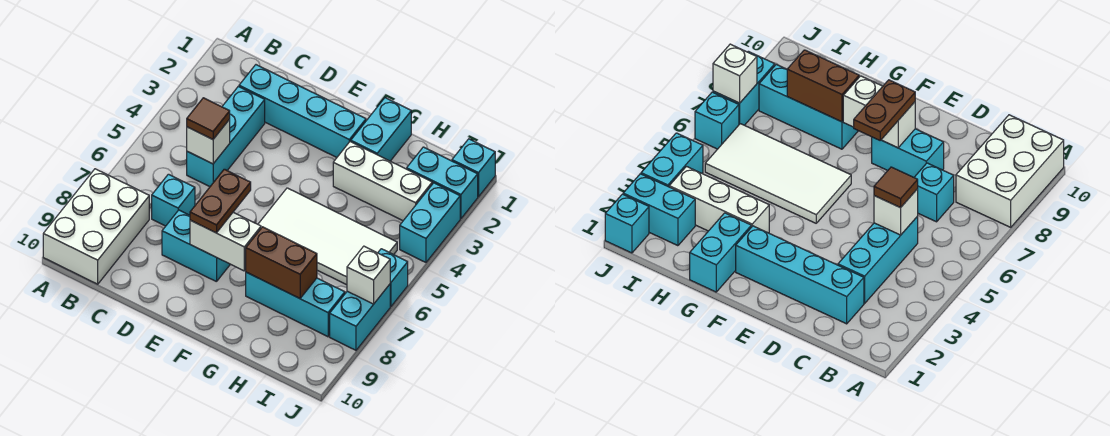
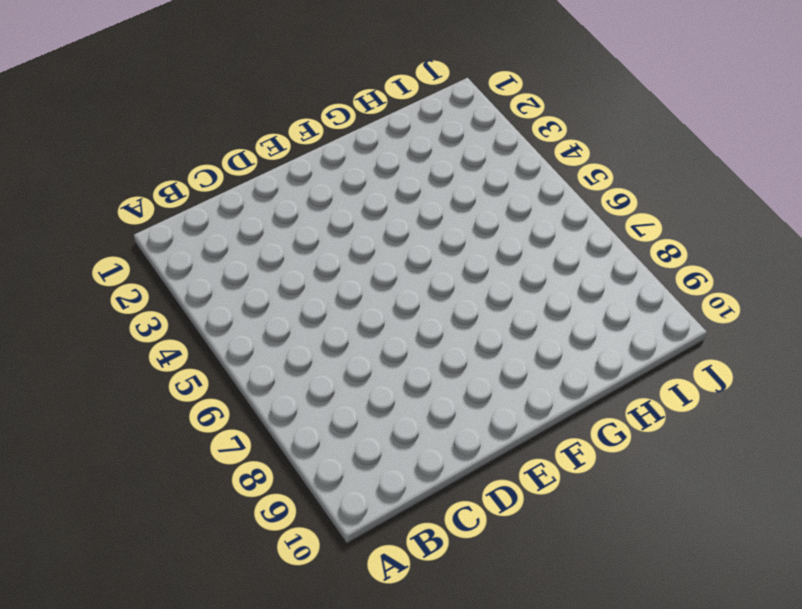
none -> white brick A8:B10 level 1
none -> cyan brick C2:F2 level 1
none -> cyan brick C3:C5 level 1

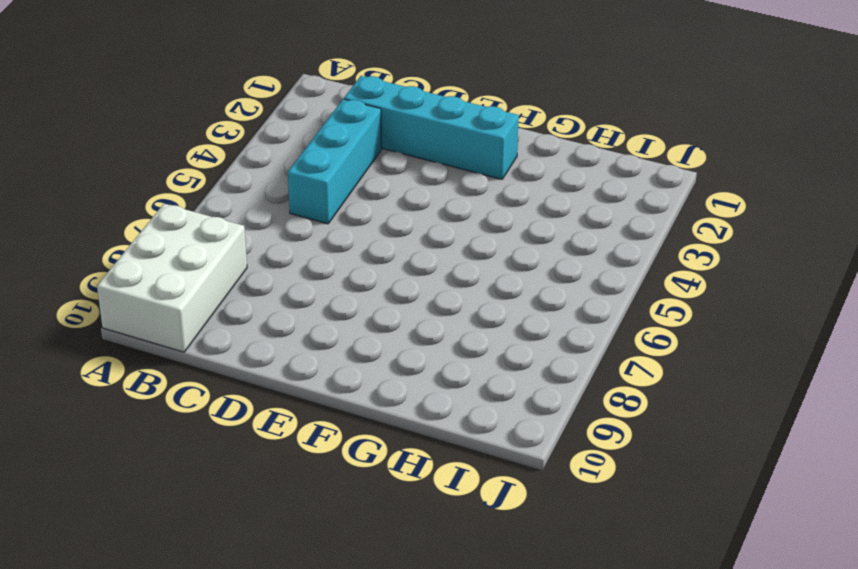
none -> cyan brick C7 level 1
none -> cyan brick D8:E8 level 1
none -> white tile F5:I6 level 1

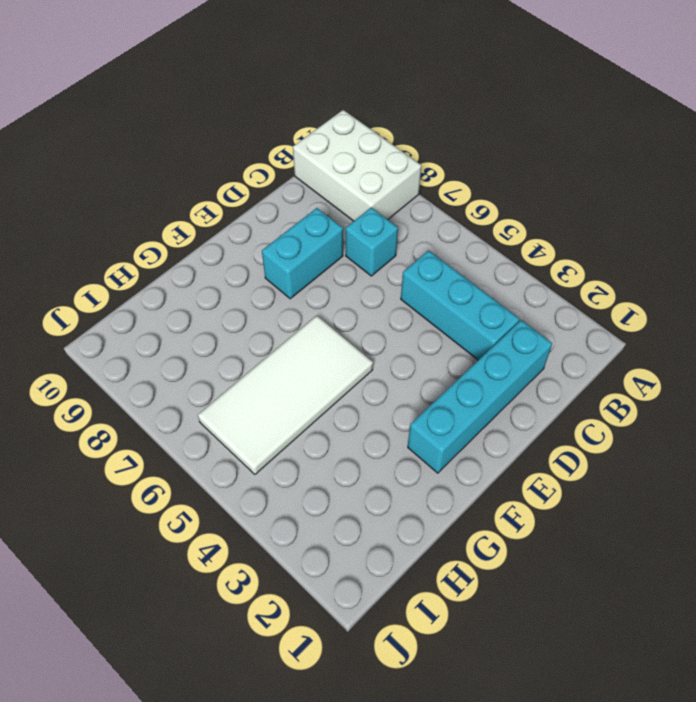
none -> cyan brick G1:G2 level 1
none -> white brick G3:I3 level 1
none -> cyan brick G8:I8 level 1

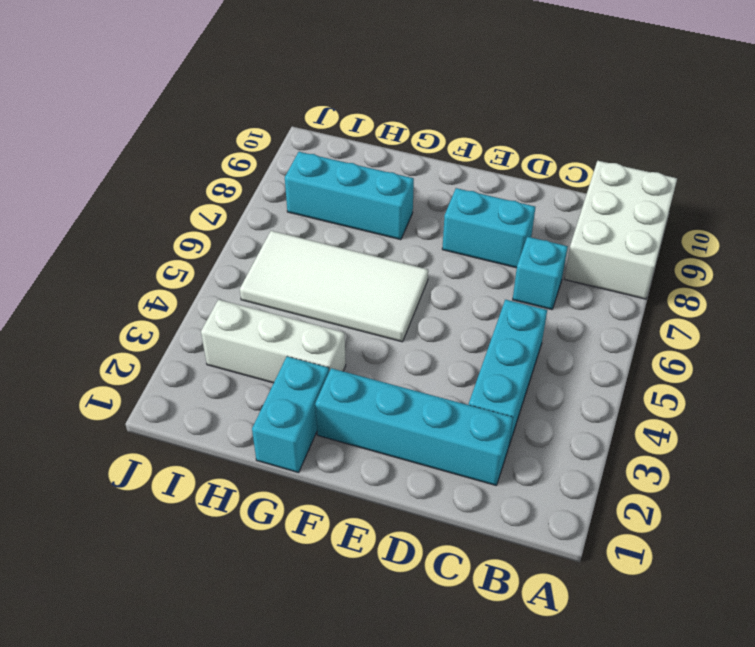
none -> cyan brick I2:J2 level 1
none -> cyan brick J1 level 1
none -> cyan brick J3:J4 level 1

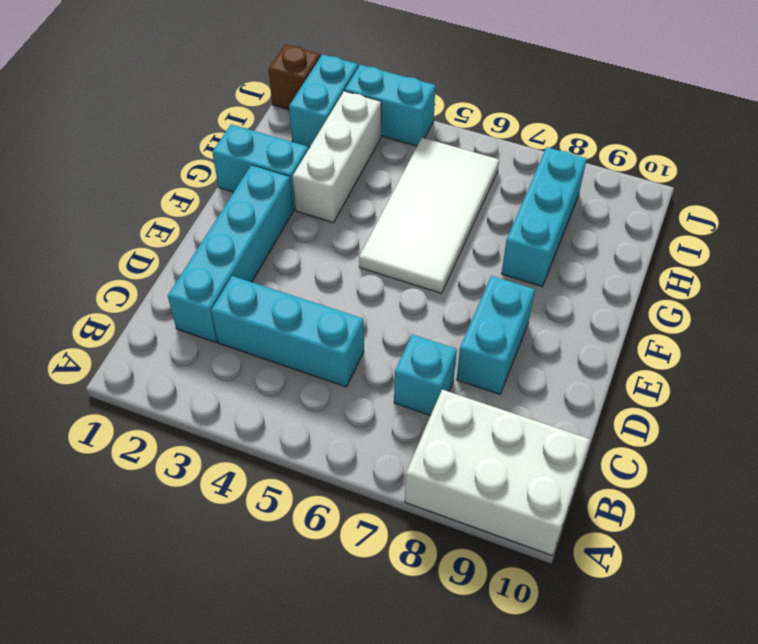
brown brick J1 level 1 -> cyan brick J1 level 1
none -> cyan brick J6 level 1
none -> cyan brick J7:J8 level 1
none -> white brick C5 level 2

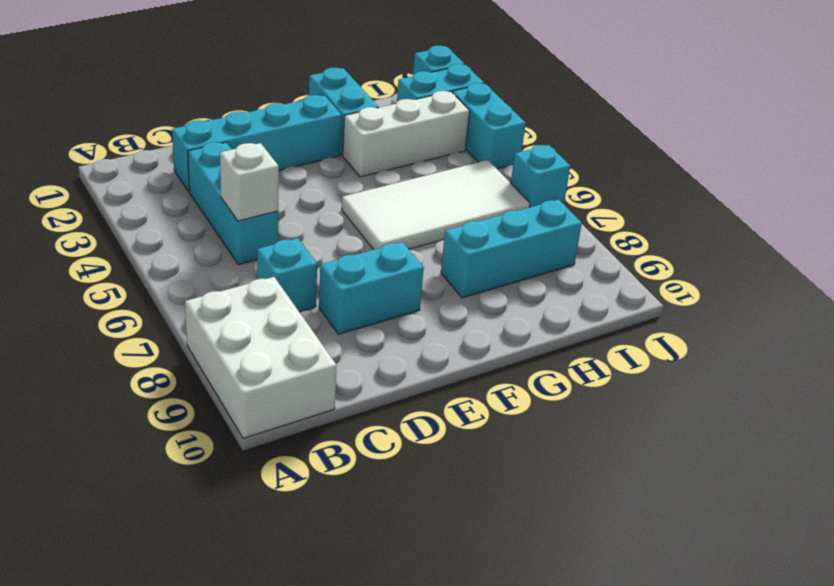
none -> cyan brick J7:J8 level 1
none -> white brick E8:F8 level 2
none -> brown brick G8:H8 level 2

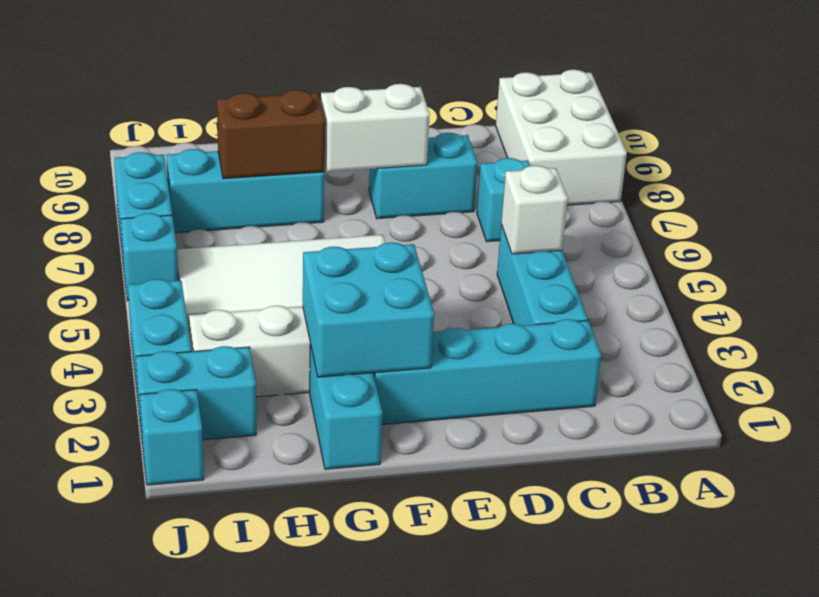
cyan brick F2:G3 level 2 -> none
none -> white brick J7 level 2
none -> brown tile C5 level 3
none -> brown plate E7:E8 level 3

